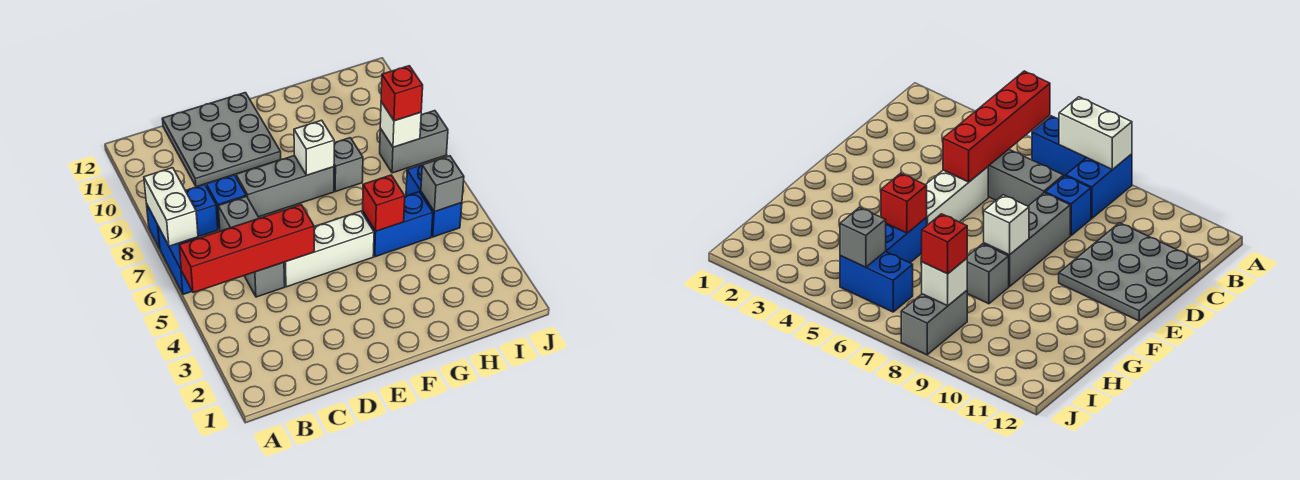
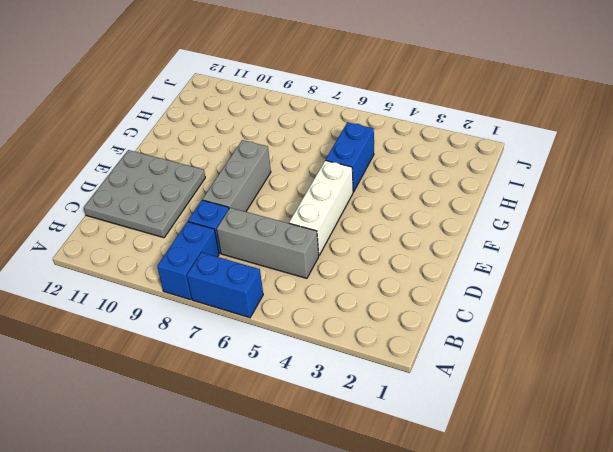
none -> grey brick G8 level 1
none -> blue brick I5:I6 level 1
none -> grey brick I8:J8 level 1

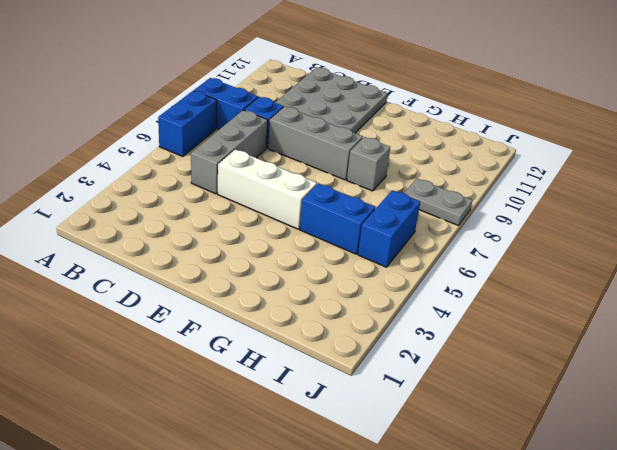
grey plate I8:J8 level 1 -> grey brick I8:J8 level 1
none -> red brick A5:D5 level 2
none -> white brick A7:A8 level 2
none -> white brick F8 level 2

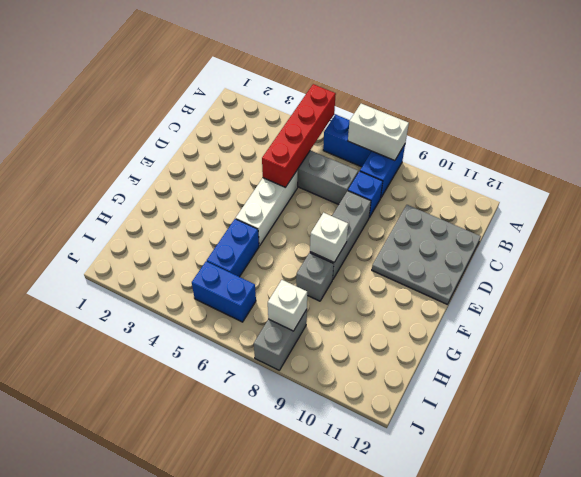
none -> red brick G5 level 2
none -> grey brick I5 level 2
none -> red brick I8 level 3

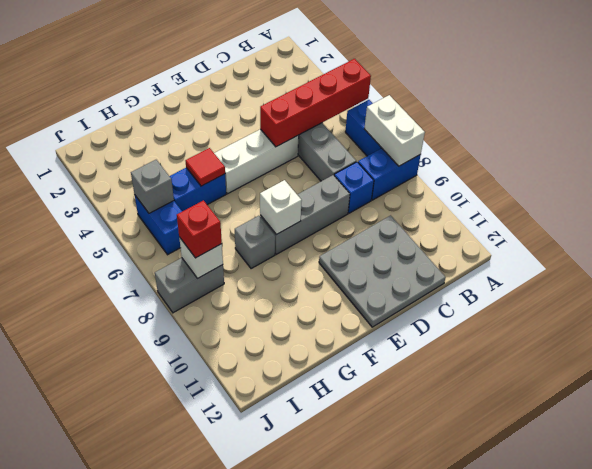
red tile G5 level 2 -> red brick G5 level 2

